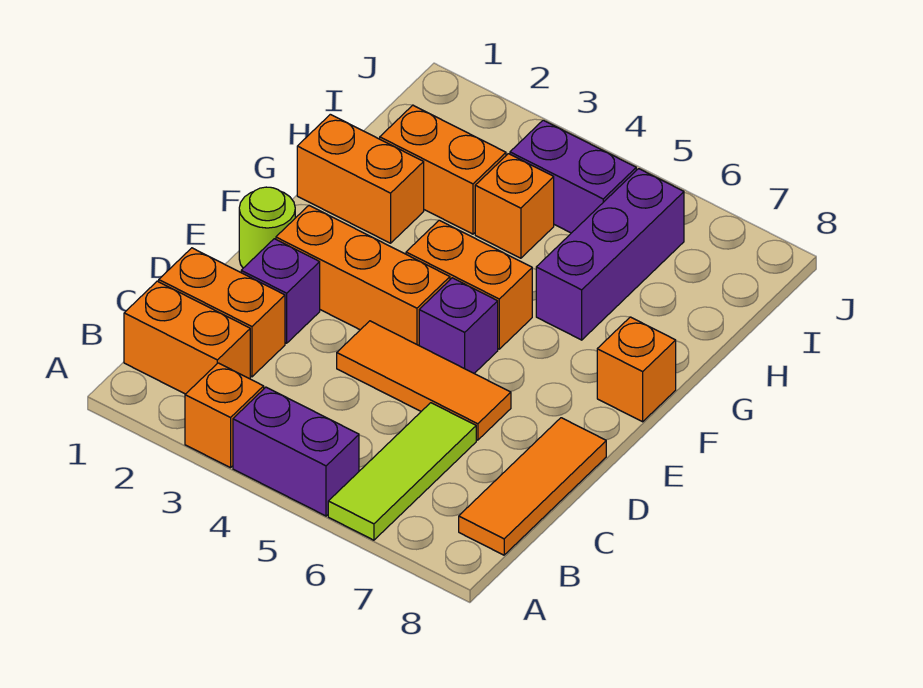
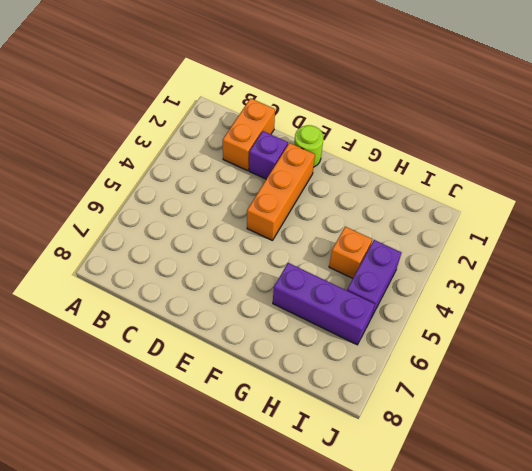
none -> orange brick A3 level 1
none -> purple brick A4:A5 level 1
none -> lime tile A6:C6 level 1

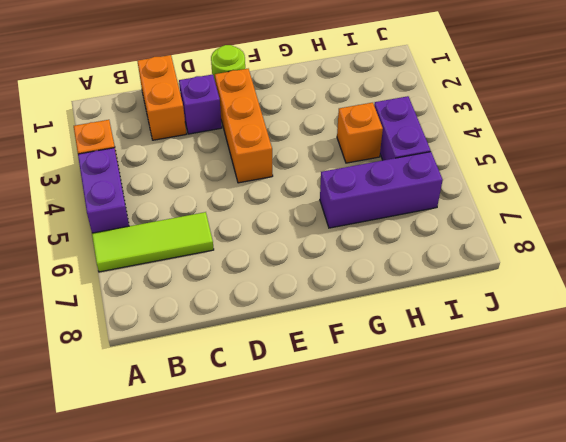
none -> orange brick B1:B2 level 1
none -> orange tile B8:D8 level 1
none -> orange tile D4:D6 level 1

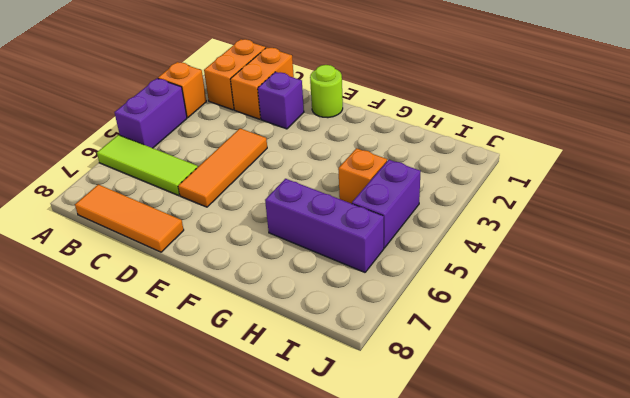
none -> orange brick E2:E4 level 1
none -> purple brick E5 level 1
none -> orange brick F4:F5 level 1

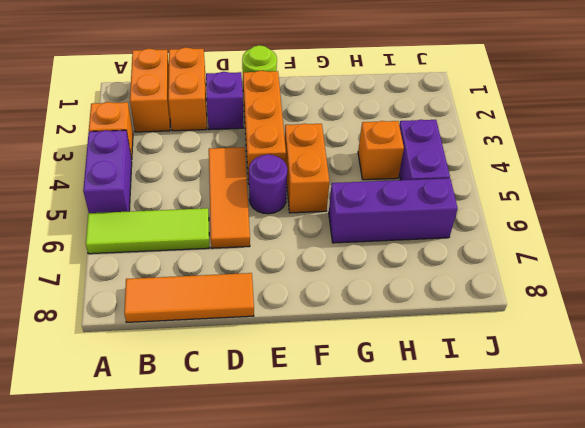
purple round brick E5 level 1 -> purple brick E5 level 1
none -> orange brick F8 level 1
none -> orange brick G1:G2 level 1
none -> orange brick H2:H3 level 1

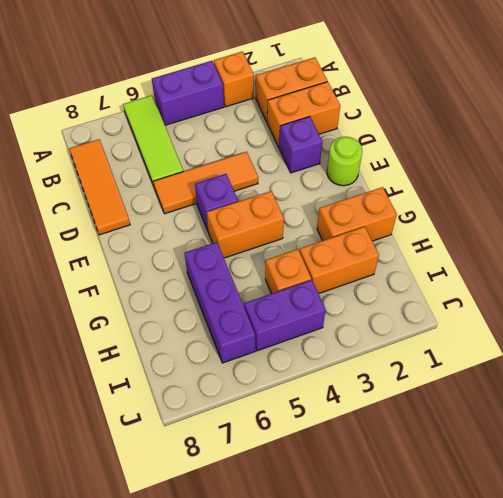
none -> orange brick E2:E4 level 1
none -> orange brick F8 level 1

